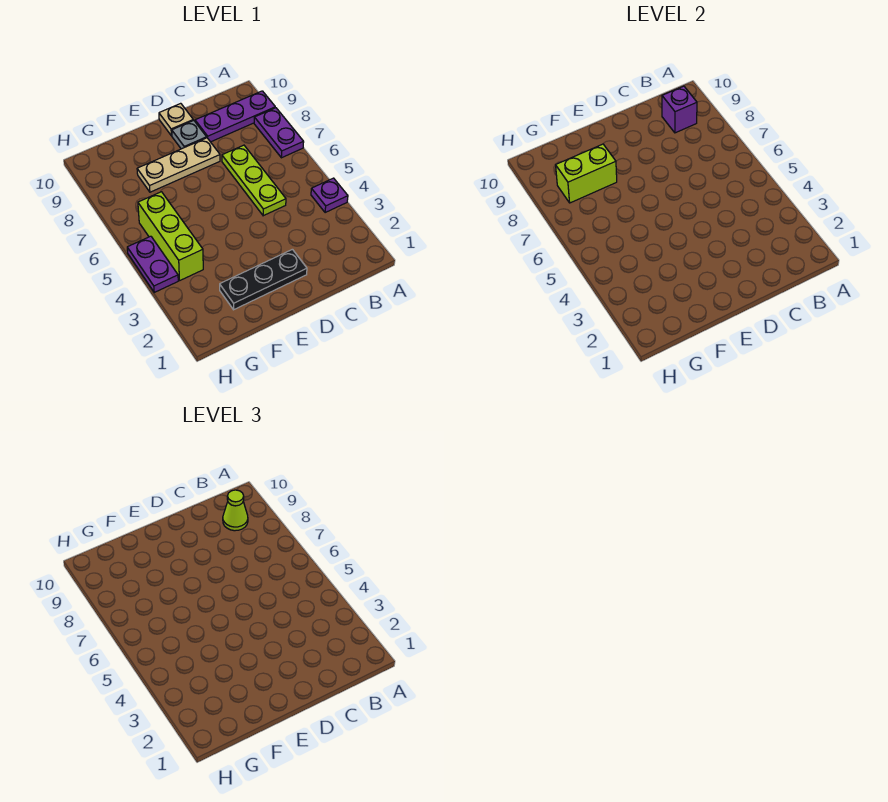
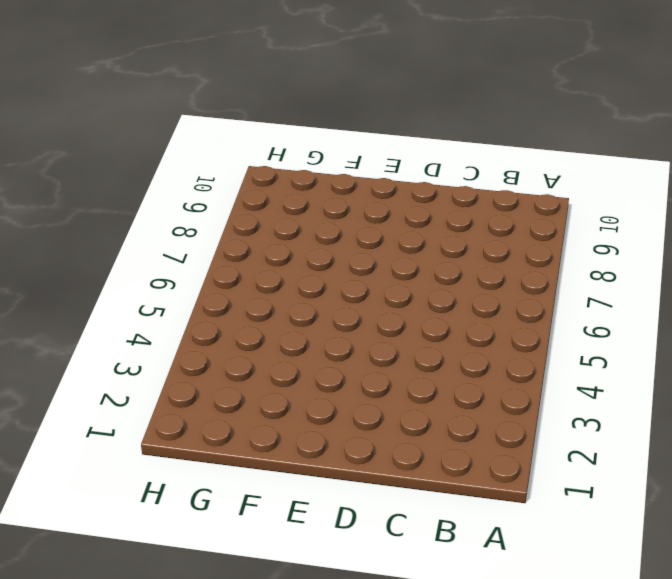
none -> purple plate A4 level 1
none -> purple plate A7:A8 level 1
none -> purple plate A9:C9 level 1

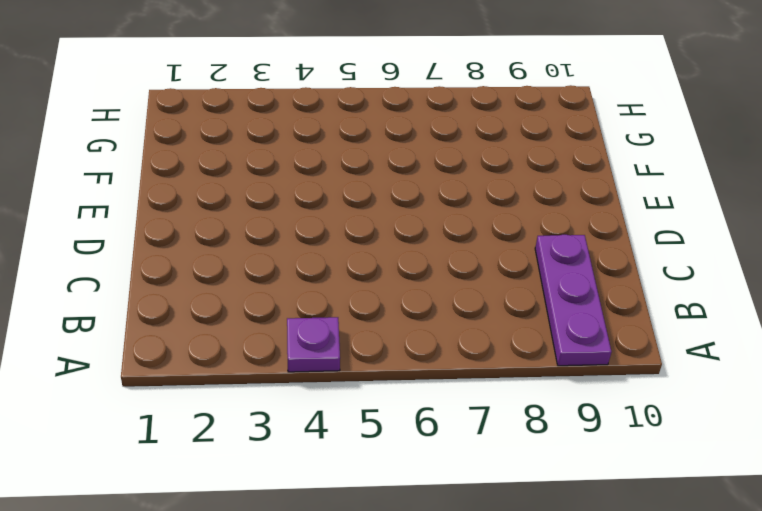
none -> purple plate A7:A8 level 1
none -> lime plate C5:C7 level 1
none -> black plate D2:F2 level 1

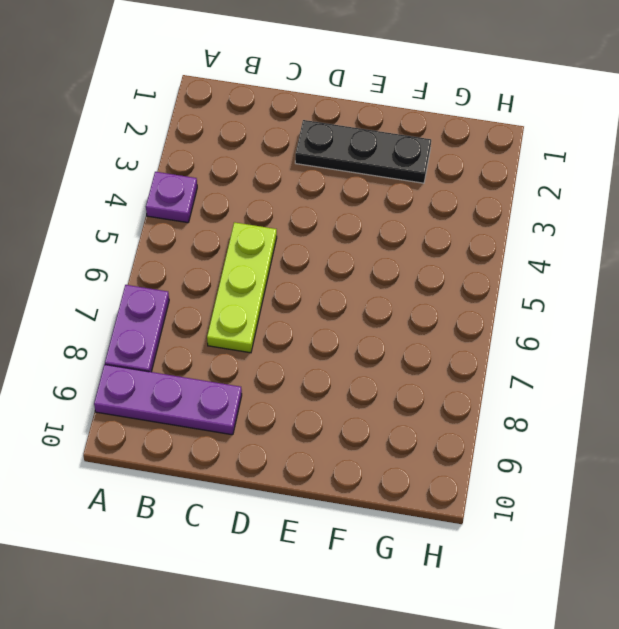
none -> tan plate D8:F8 level 1
none -> grey plate D9 level 1
none -> tan plate D10 level 1

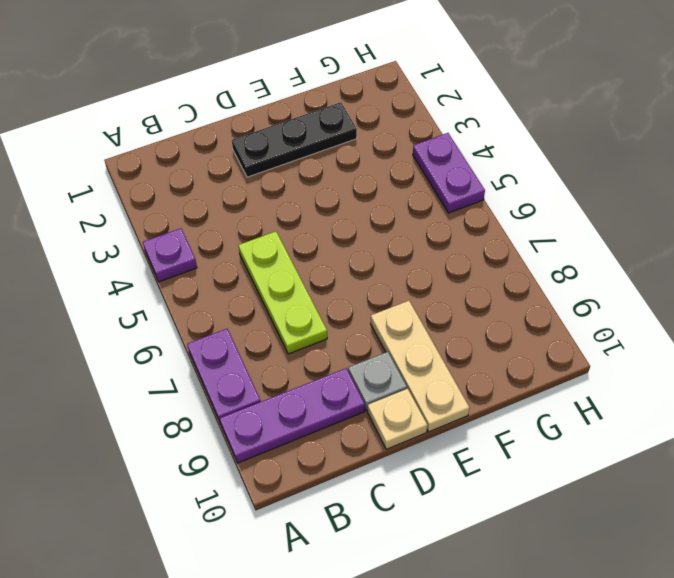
tan plate E8:E10 level 1 -> tan plate D8:F8 level 1
none -> lime brick G4:G6 level 1
none -> purple brick B9 level 2
none -> lime brick F8:G8 level 2

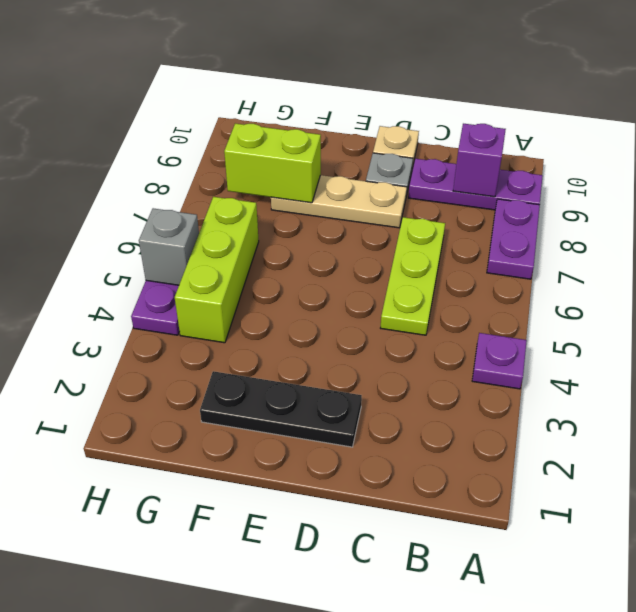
grey brick H5 level 2 -> none
none -> lime cone B9 level 3

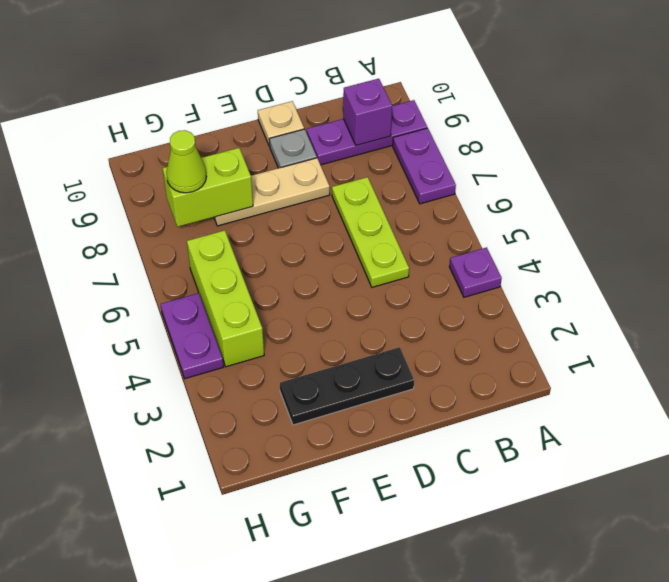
lime cone G8 level 3 -> lime cone B9 level 3

